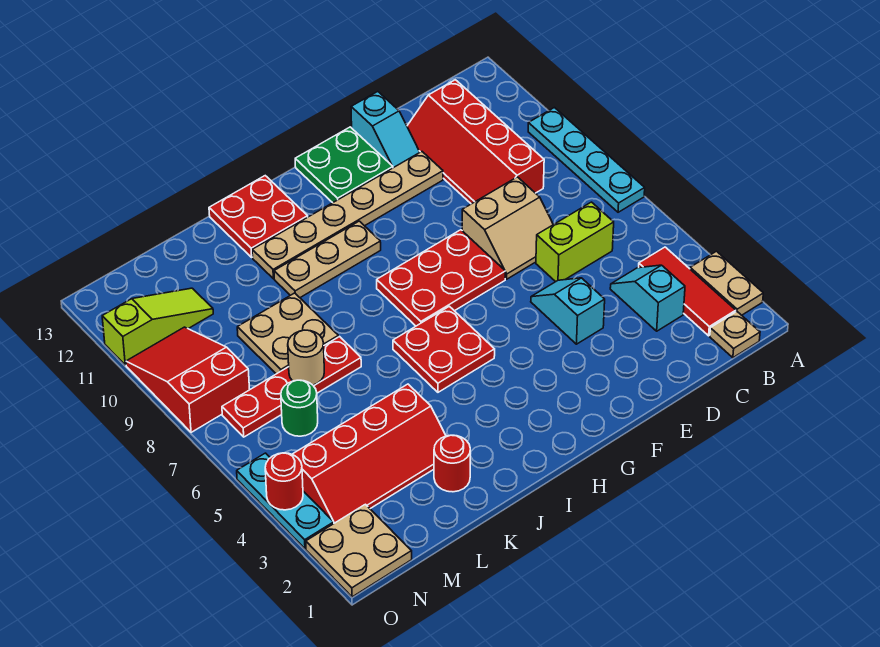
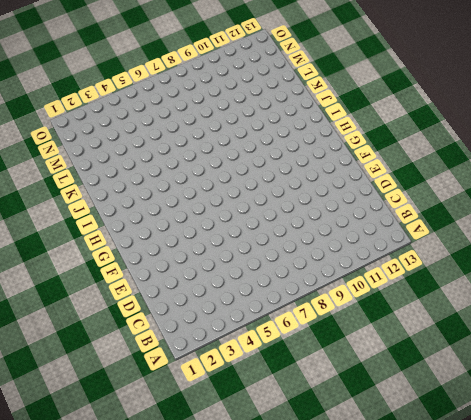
none -> tan plate A2:A3 level 1
none -> cyan plate A7:A10 level 1
none -> tan plate B1 level 1

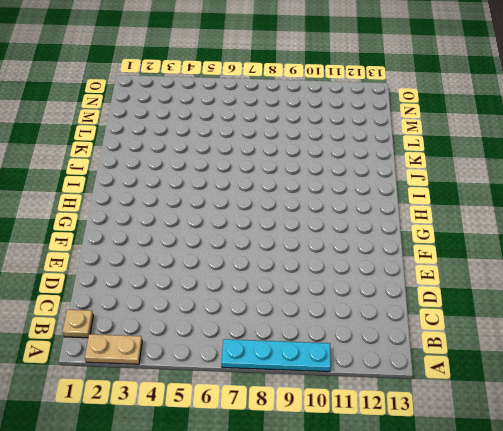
none -> red tile B2:B4 level 1
none -> cyan slope C3:C4 level 1 top 3
none -> lime brick C6:D6 level 1

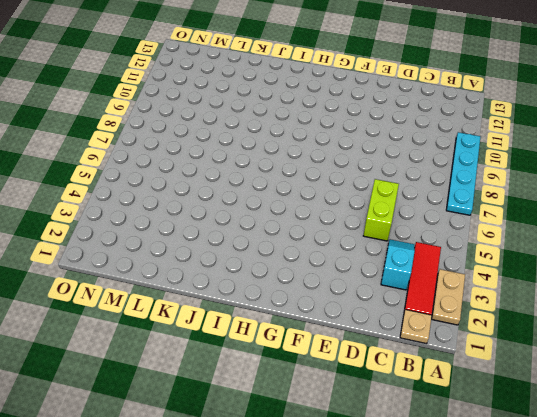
lime brick D5:D6 level 1 -> lime brick C6:D6 level 1
none -> red slope C9:D12 level 1 top C
none -> tan slope D7:E8 level 1 top 8
none -> cyan slope E4:E5 level 1 top 4

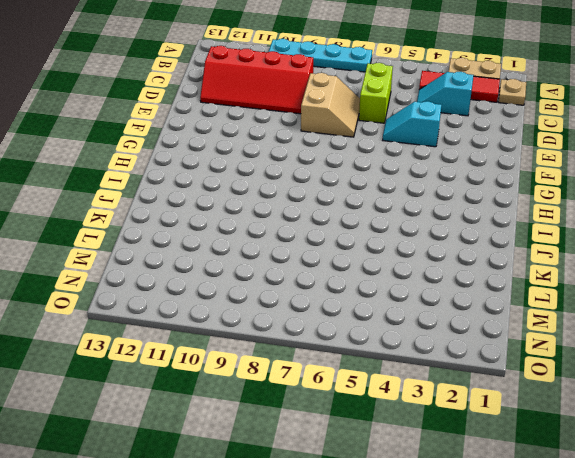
none -> tan plate E11:J11 level 1
none -> cyan slope E12:E13 level 1 top 13
none -> red plate F7:H8 level 1

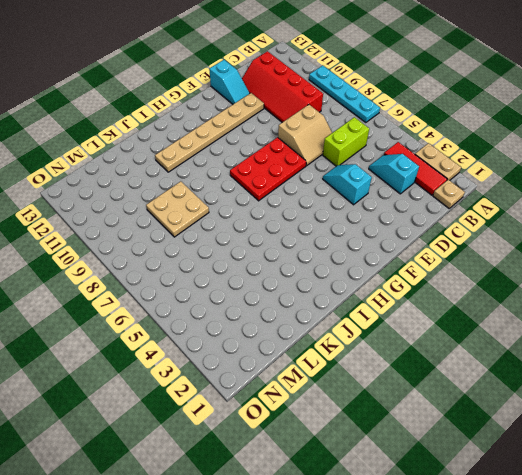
none -> green plate F12:G13 level 1
none -> red plate H5:I6 level 1
none -> tan plate H10:J10 level 1

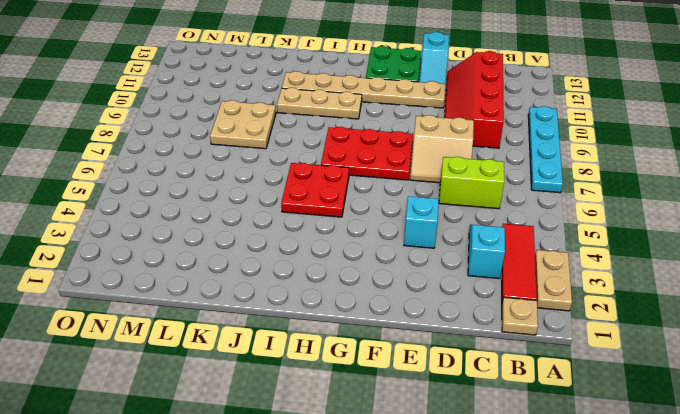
none -> red plate I12:J13 level 1
none -> red round brick K2 level 1
none -> red slope K3:N4 level 1 top 4

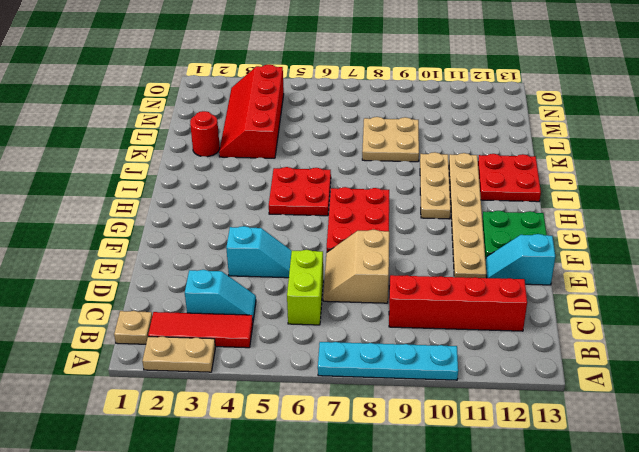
none -> red plate K7:N7 level 1
none -> green round brick M6 level 1
none -> lime slope M11:O11 level 1 top O

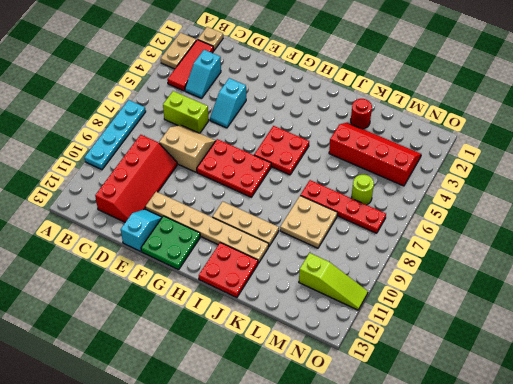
lime round brick M6 level 1 -> green round brick M6 level 1
lime slope M11:O11 level 1 top M -> lime slope M11:O11 level 1 top O
none -> tan plate N1:O2 level 1
none -> red slope N8:O10 level 1 top 8
none -> cyan plate O3:O5 level 1

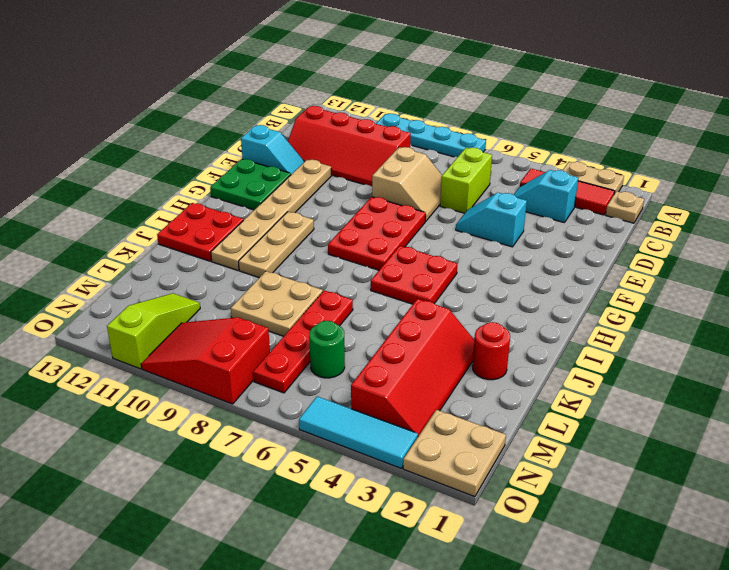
cyan tile O3:O5 level 1 -> cyan plate O3:O5 level 1
none -> tan round brick L7 level 2
none -> red round brick O4 level 2

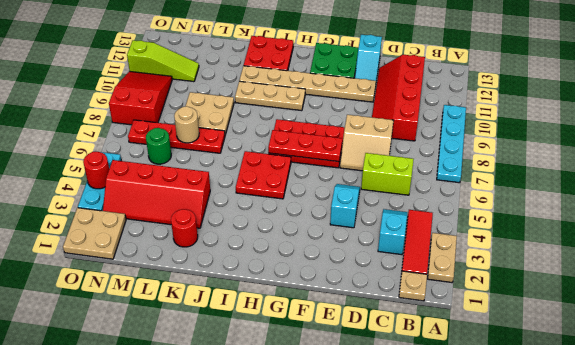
red plate F7:H7 level 2 -> none

